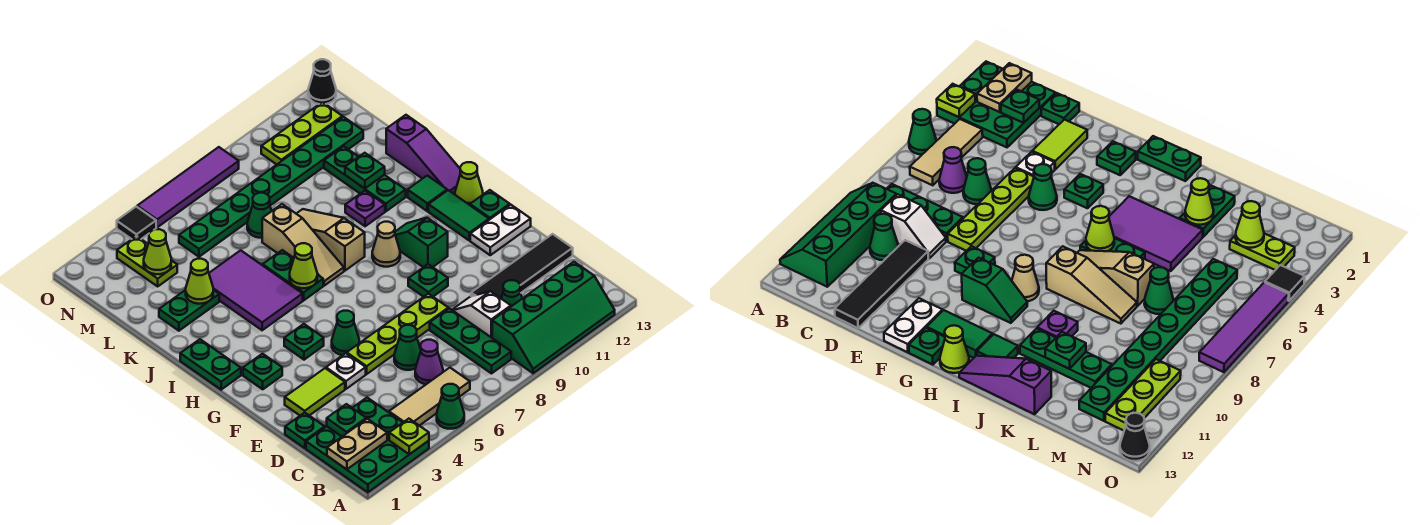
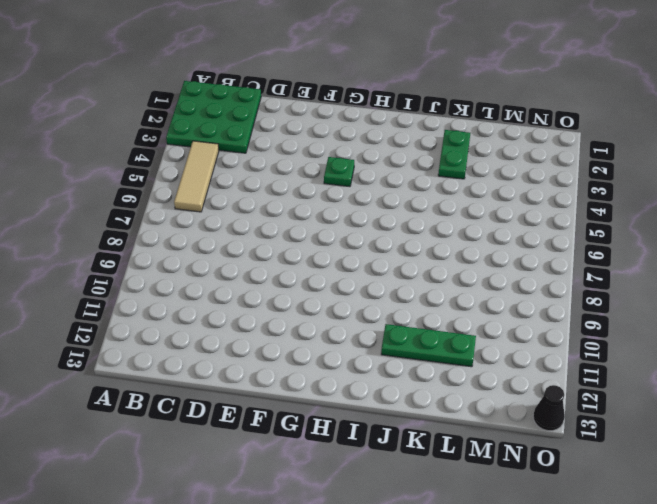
none -> green cone A5 level 1
none -> green slope A9:B12 level 1 top B
none -> green plate B8:D8 level 1
none -> purple cone C6 level 1

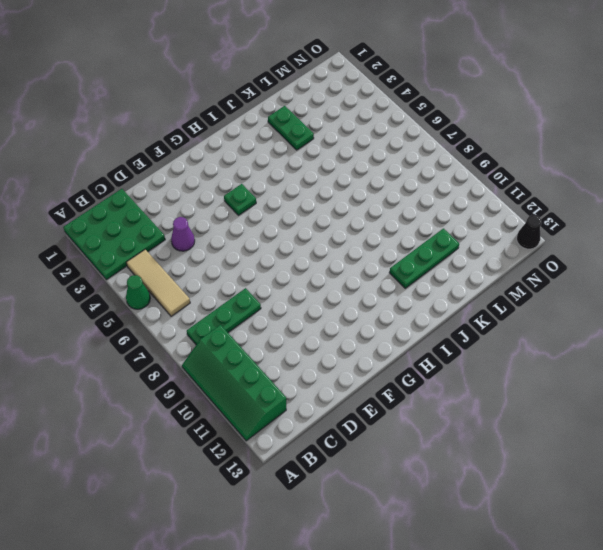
purple cone D4 level 1 -> purple cone C6 level 1
none -> white slope C9:D9 level 1 top C
none -> green cone C10 level 1
none -> green plate D1 level 1
none -> green cone D6 level 1

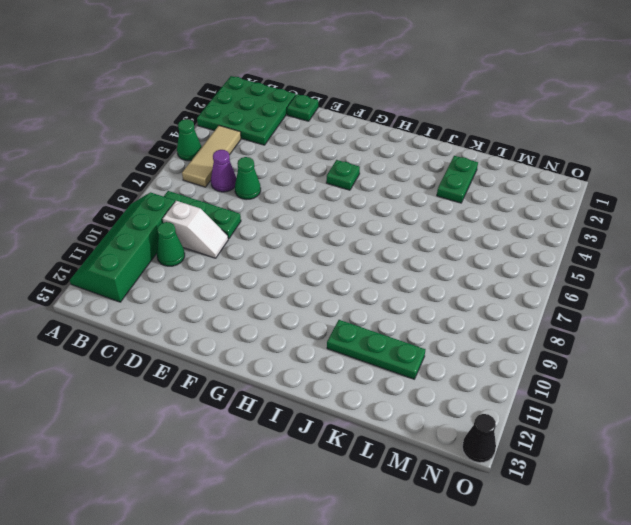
none -> black tile D10:D13 level 1
none -> lime tile E2:E3 level 1
none -> white plate E4 level 1
none -> lime plate E5:E8 level 1

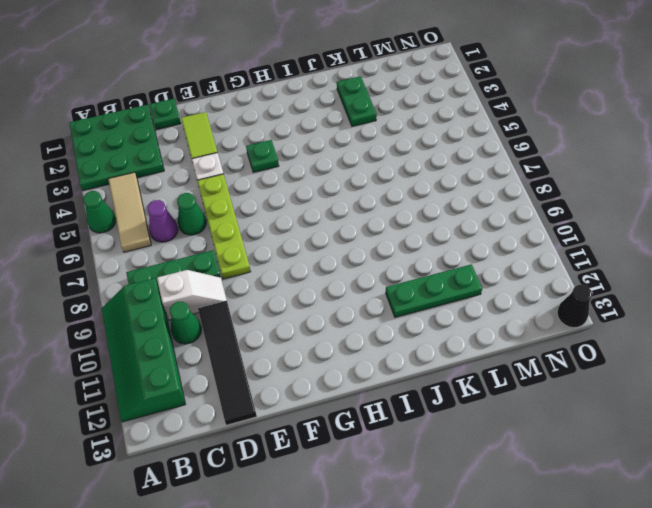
none -> green cone F5 level 1
none -> green plate F9 level 1
none -> white plate F12:F13 level 1
none -> green plate G2 level 1

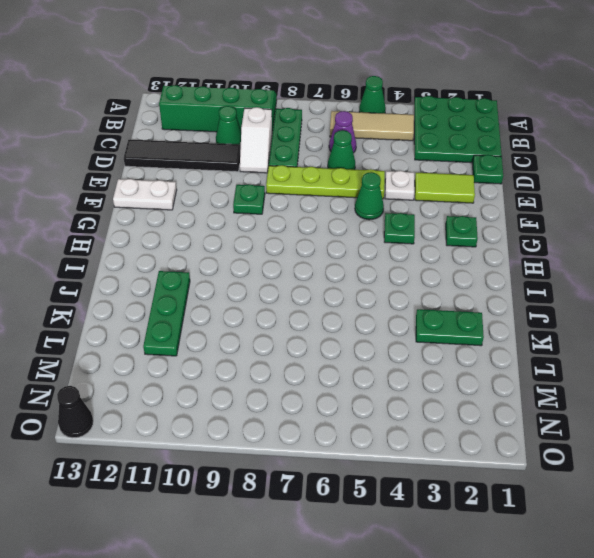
none -> green slope G10:H10 level 1 top G
none -> green tile G12:H12 level 1
none -> green plate G13 level 1
none -> green plate H1:I1 level 1

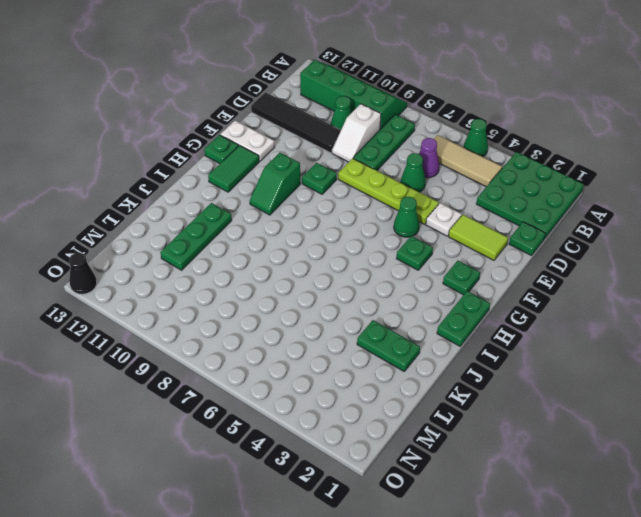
none -> tan cone H9 level 1
none -> lime cone H13 level 1
none -> purple tile I4:K5 level 1
none -> green plate I6:J6 level 1

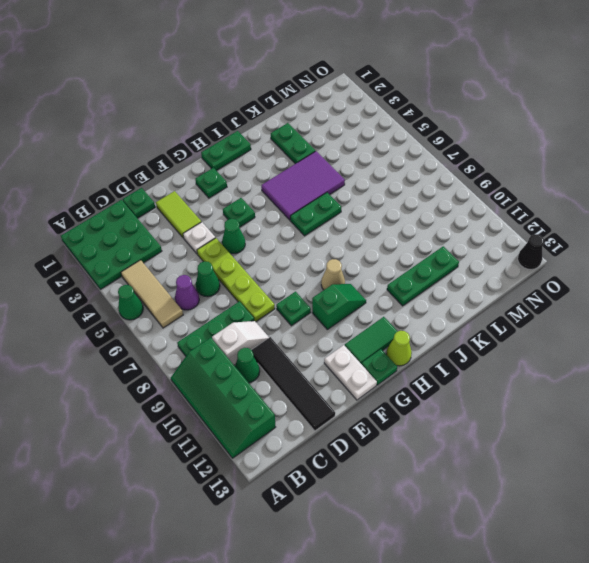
none -> tan slope I7:K7 level 1 top K
none -> tan slope I8:K8 level 1 top I
none -> green tile I12 level 1
none -> purple slope I13:K13 level 1 top K

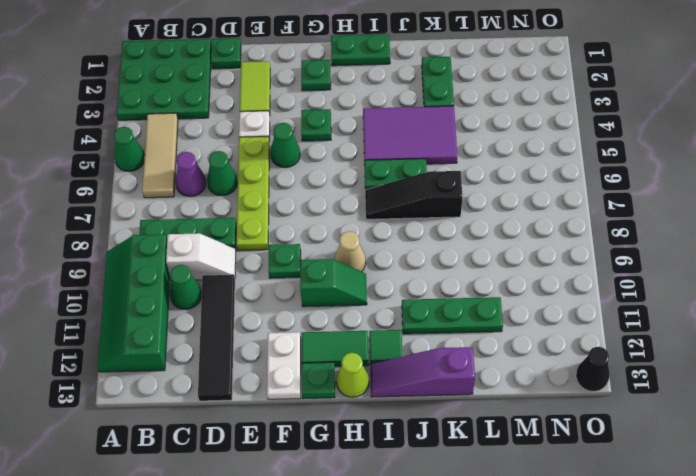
black slope I7:K7 level 1 top K -> tan slope I7:K7 level 1 top K
none -> tan slope I8:K8 level 1 top I
none -> purple plate J10 level 1
none -> green cone L7 level 1
none -> lime plate M3:N3 level 1

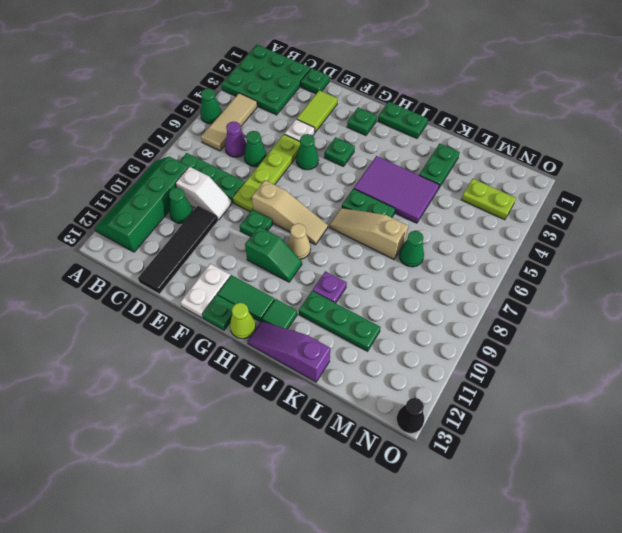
tan slope F8:H8 level 1 top F -> tan slope I8:K8 level 1 top I
none -> green plate M5:M12 level 1
none -> lime plate N10:N12 level 1
none -> black tile O4 level 1
none -> purple tile O5:O8 level 1

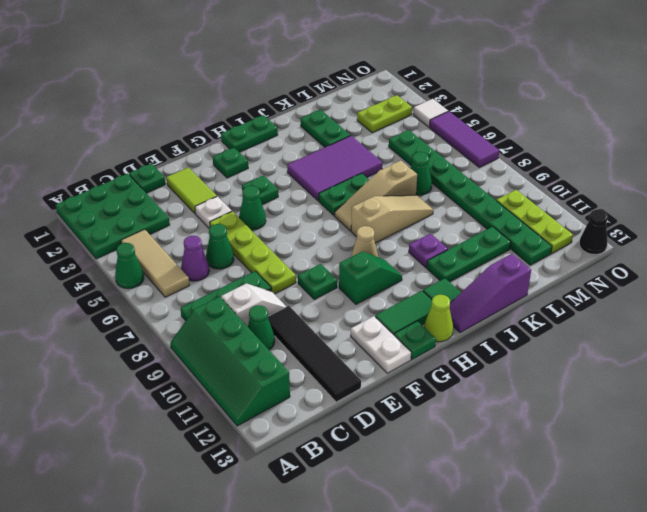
white tile O4 level 1 -> black tile O4 level 1
purple tile O5:O7 level 1 -> purple tile O5:O8 level 1
none -> lime plate A3 level 2
none -> tan plate B1:B2 level 2
none -> green plate C2 level 2
none -> lime cone I6 level 2

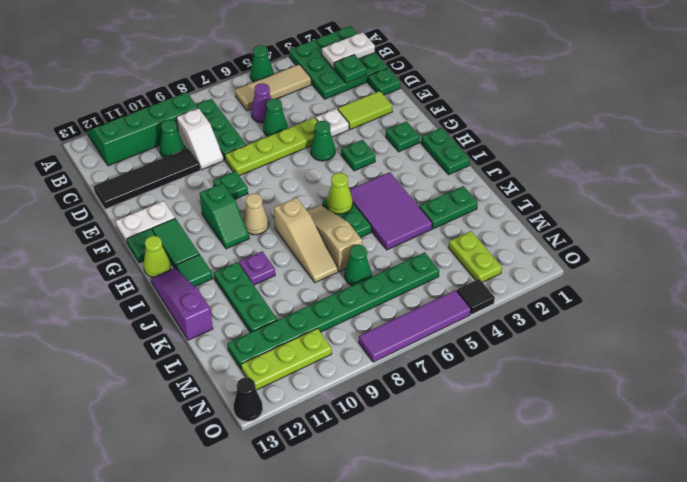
white plate B1:B2 level 2 -> tan plate B1:B2 level 2
none -> lime plate A3 level 2
none -> lime cone K3 level 2
none -> green plate K11 level 2
none -> lime cone M3 level 2

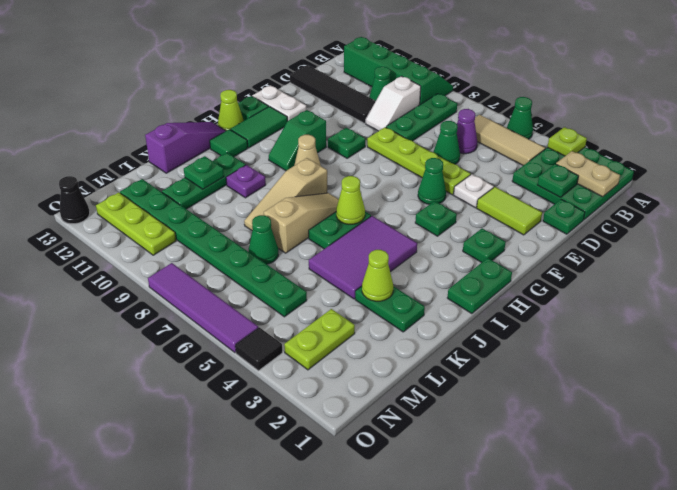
none -> lime cone M3 level 2

